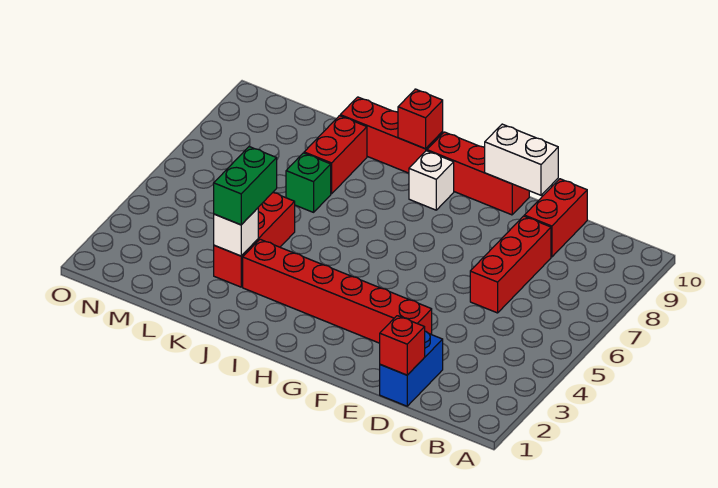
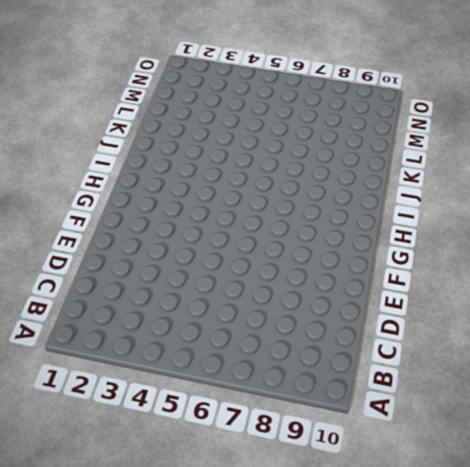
none -> blue brick D1:D2 level 1
none -> red brick D6:D8 level 1
none -> red brick D9:D10 level 1

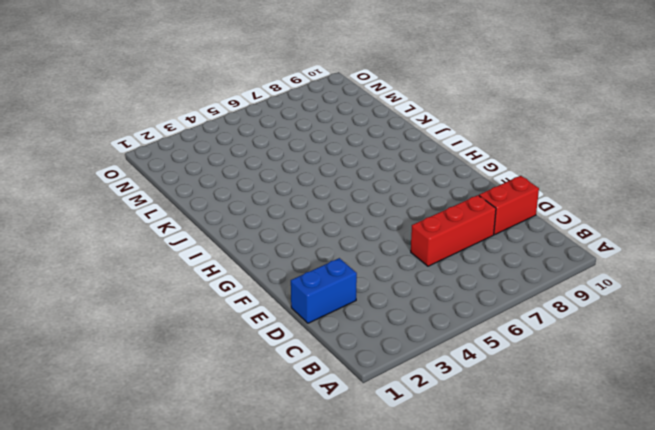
none -> red brick E3:J3 level 1
none -> red brick F10:H10 level 1
none -> white brick H9 level 1

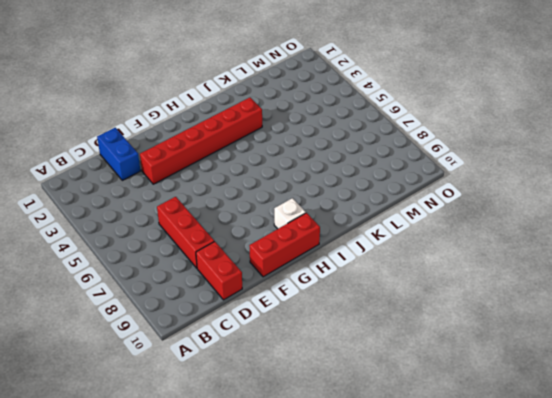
none -> red brick I10:K10 level 1
none -> red brick K3:K5 level 1
none -> green brick K7 level 1

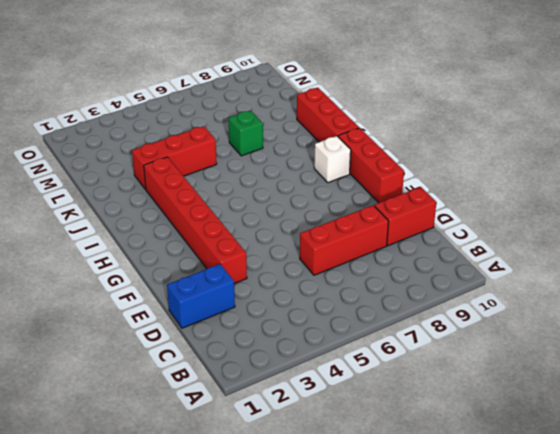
none -> red brick K8:K9 level 1
none -> red brick D1 level 2
none -> white brick E10:F10 level 2

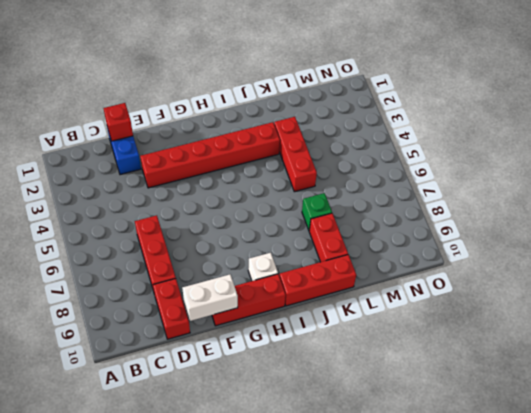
none -> red brick I10 level 2
none -> white brick K3 level 2
none -> green brick K3:K4 level 3

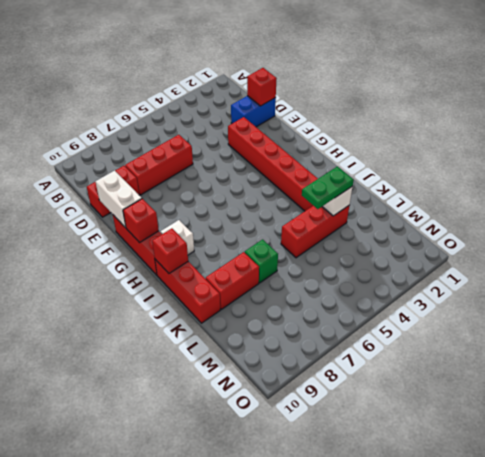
red brick G10 level 2 -> none
green plate K3:K4 level 3 -> green brick K3:K4 level 3

